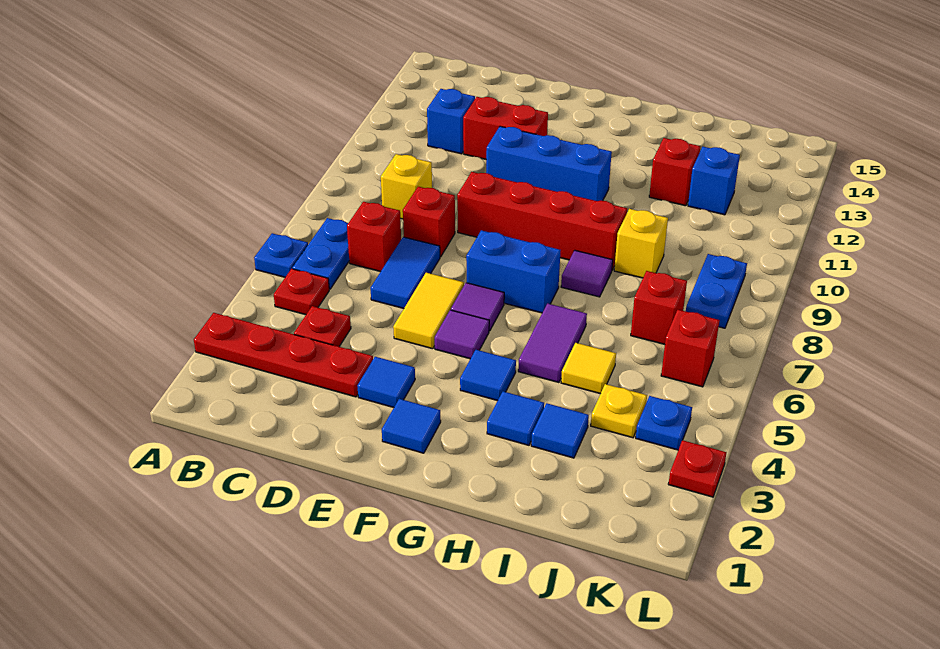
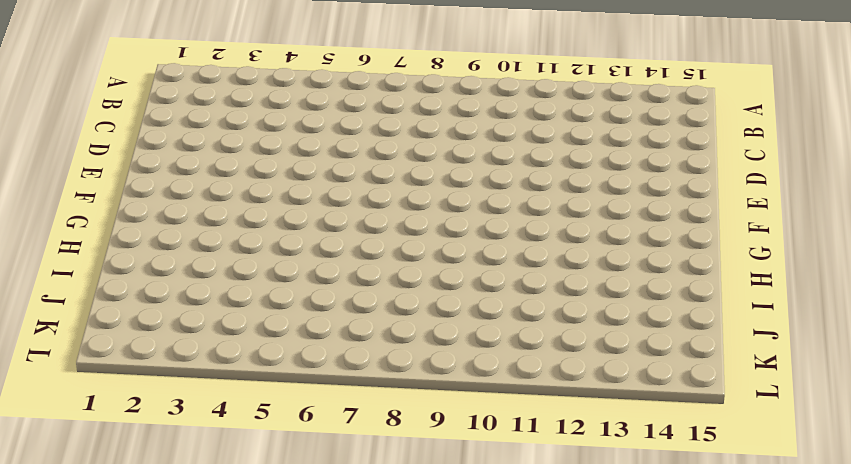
none -> red plate A3:D3 level 1
none -> blue plate A6 level 1
none -> red plate B5 level 1
none -> blue plate B6:B7 level 1

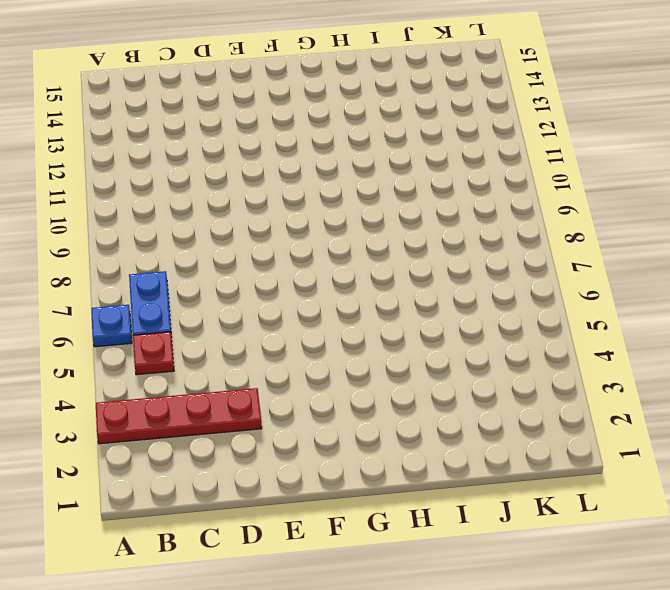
none -> red plate C4 level 1
none -> red brick C7 level 1
none -> yellow brick C9 level 1
none -> blue brick C12 level 1

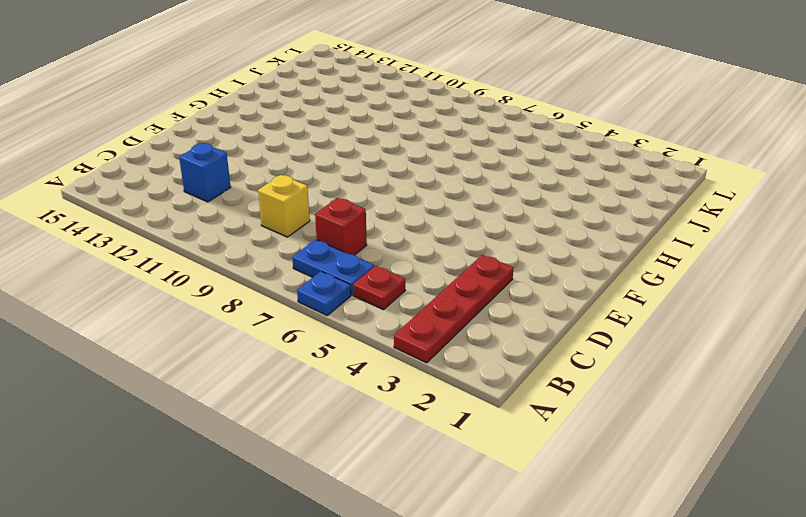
none -> red plate C4 level 1
none -> blue tile D6:D7 level 1
none -> red brick D8 level 1
none -> red brick D12:E12 level 1

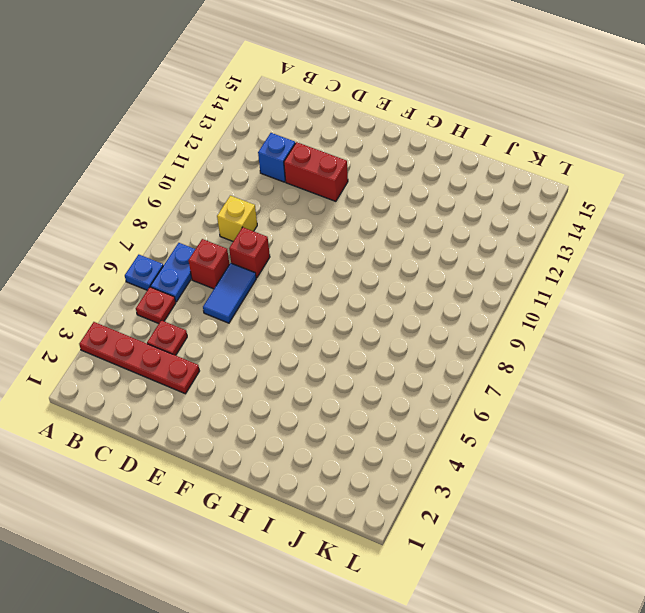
none -> blue tile E3 level 1
none -> yellow tile E5:E6 level 1
none -> red brick E9:H9 level 1
none -> blue brick E11:G11 level 1

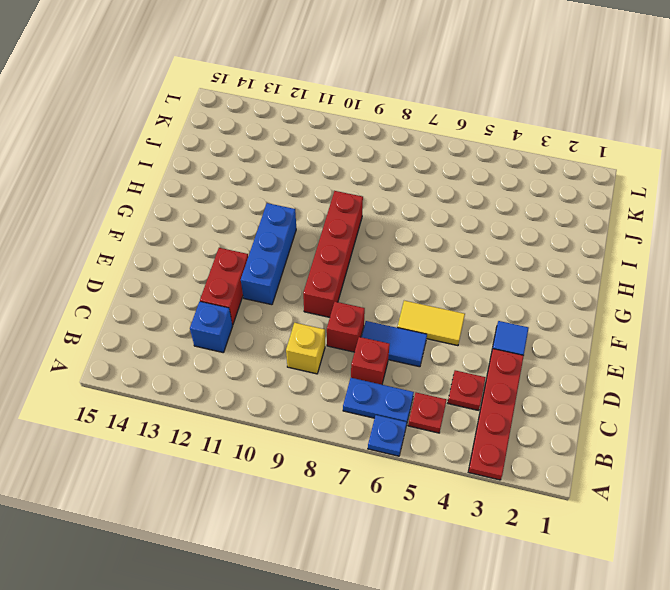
none -> blue tile F2 level 1
none -> purple tile F5 level 1
none -> purple tile F6 level 1
none -> blue brick F7:G7 level 1

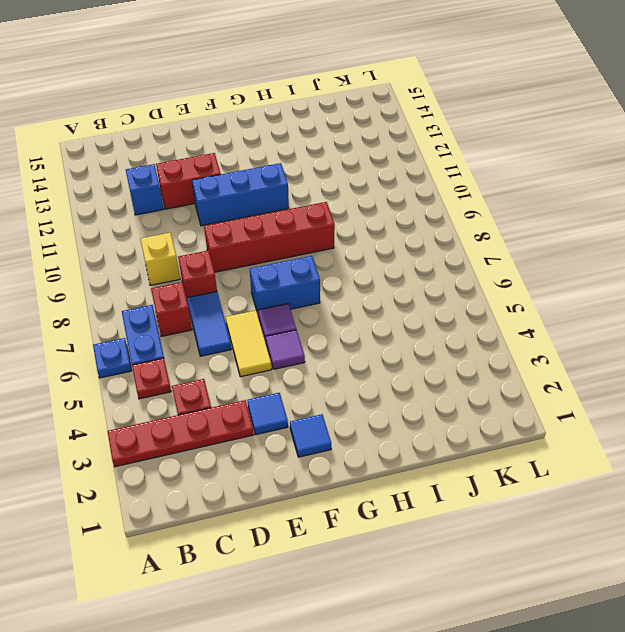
none -> blue tile G4 level 1
none -> blue tile H3 level 1
none -> purple tile H5:H6 level 1
none -> purple tile H8 level 1

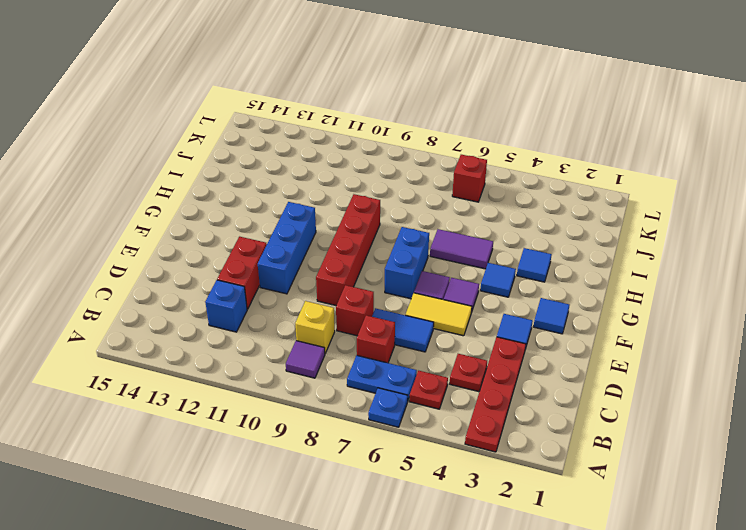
purple tile B9 level 1 -> purple tile H8 level 1
none -> blue tile I3 level 1
none -> yellow tile I5 level 1
none -> yellow brick I9 level 1
none -> red brick I12 level 1

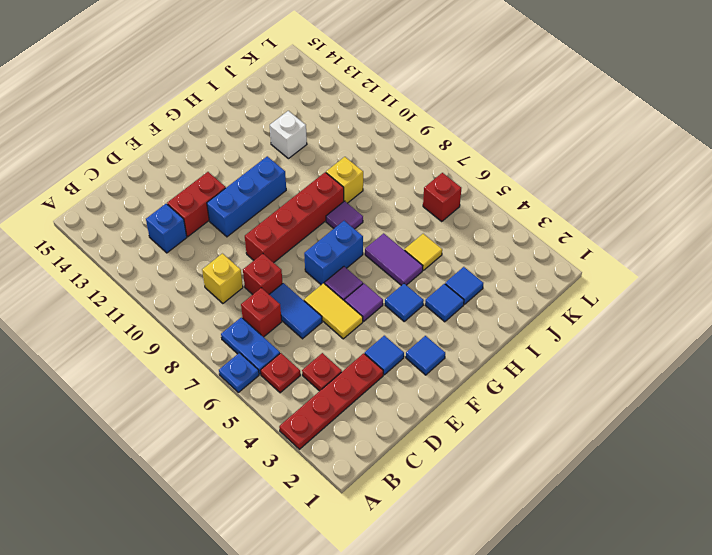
white brick I12 level 1 -> red brick I12 level 1
none -> yellow plate J4 level 1
none -> red brick J7 level 1
none -> blue brick J12 level 1
none -> blue plate K4 level 1

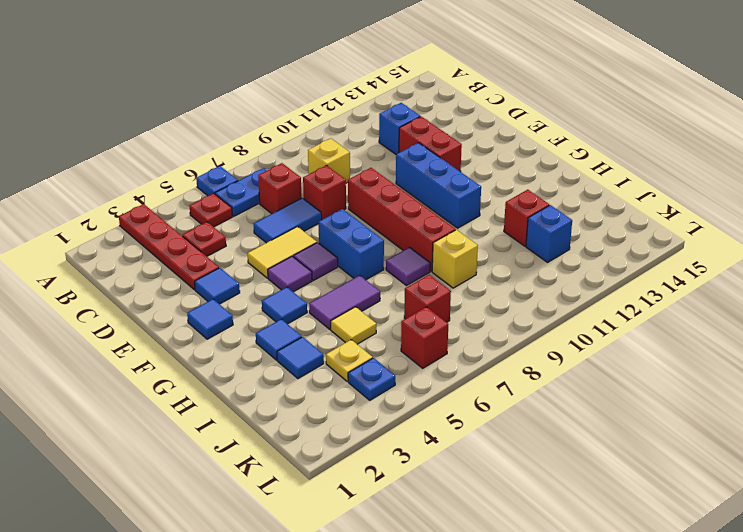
none -> blue plate K8:K9 level 1
none -> red plate L3 level 1

